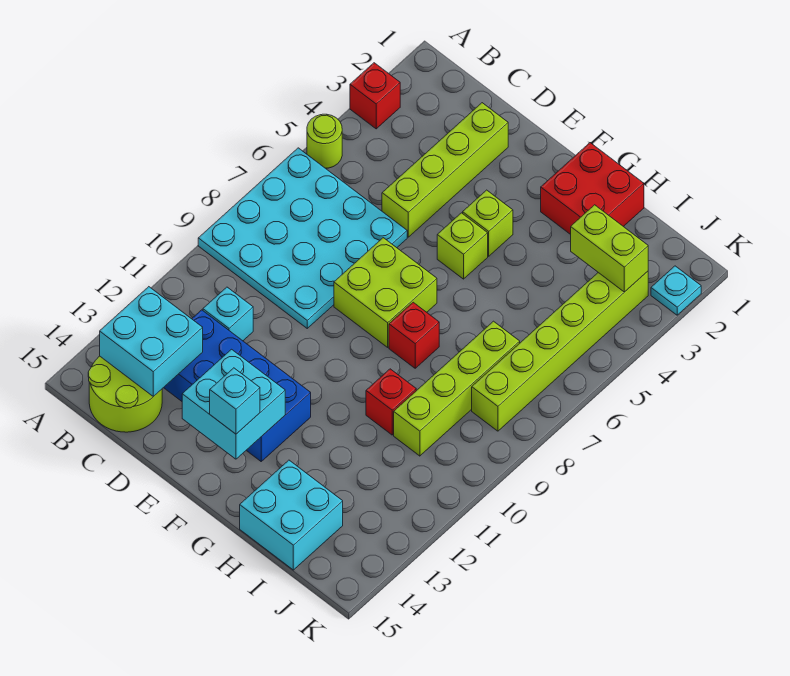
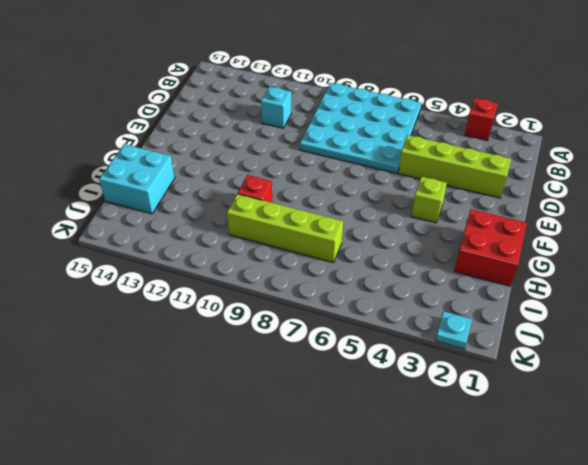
none -> lime round brick A5 level 1
none -> lime round brick B14:C15 level 1
none -> blue brick C12:F13 level 1

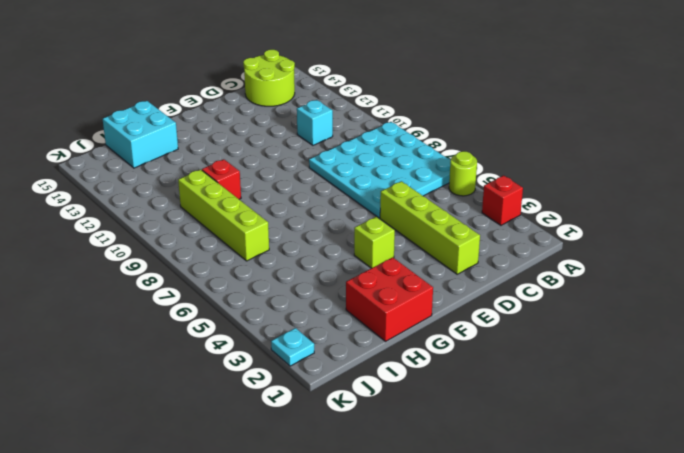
none -> blue brick C12:F13 level 1
none -> lime brick E7:F8 level 1
none -> lime brick F5 level 1

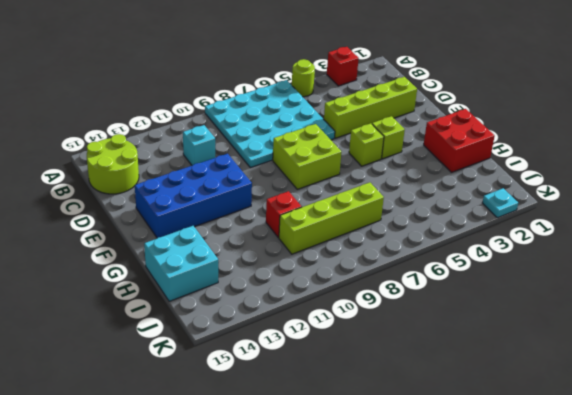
blue brick E11:F14 level 1 -> blue brick C12:F13 level 1
none -> red brick G8 level 1
none -> lime brick J3:J8 level 1
none -> cyan brick B13:C14 level 2

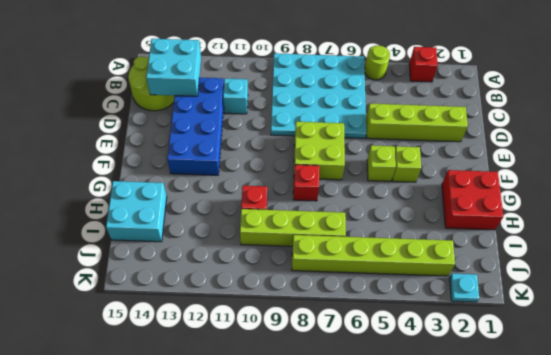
none -> cyan brick E13:F14 level 2
none -> lime brick I3:J3 level 2
none -> cyan brick F14 level 3

